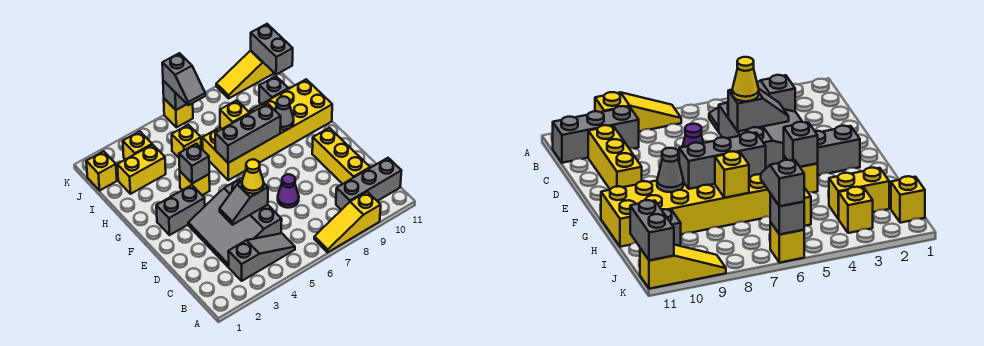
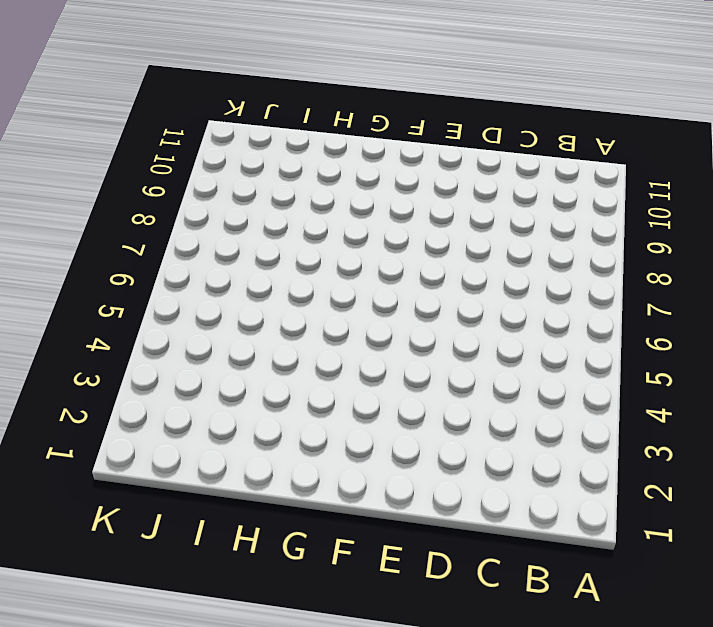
none -> yellow slope A7:A9 level 1 top 9
none -> grey slope B3:B5 level 1 top 3
none -> grey brick B9:B11 level 1

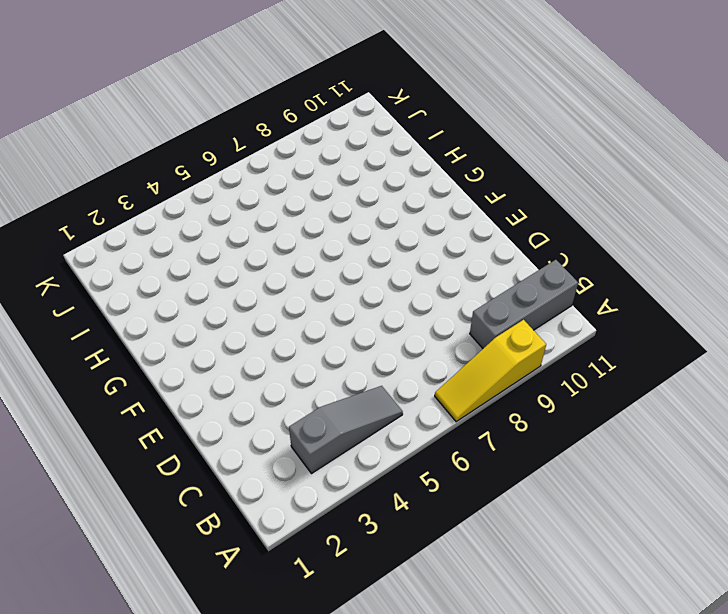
none -> grey slope C3:E5 level 1 top 5
none -> yellow brick C10:E10 level 1
none -> purple cone D7 level 1

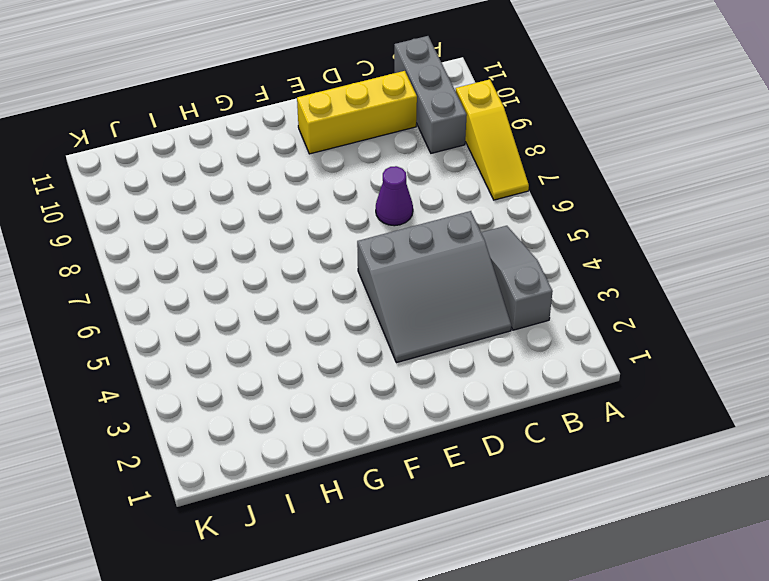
none -> grey brick F2:F3 level 1
none -> yellow brick G4 level 1
none -> yellow brick G6:H11 level 1

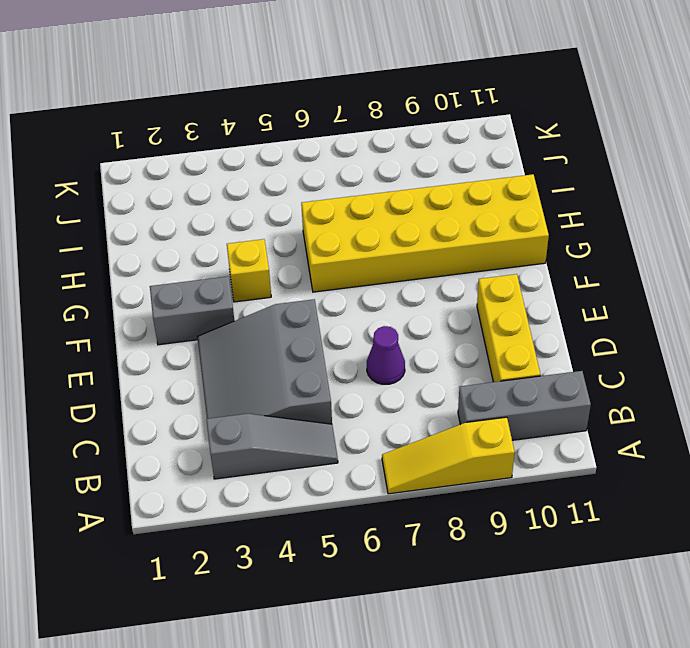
none -> yellow brick I2:I3 level 1
none -> yellow brick I5 level 1
none -> grey brick I10 level 1

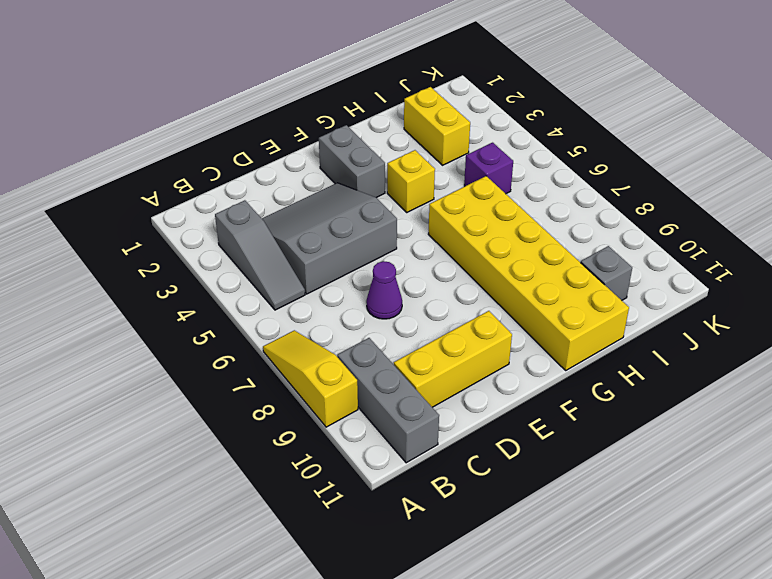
purple brick I5 level 1 -> yellow brick I5 level 1
none -> yellow brick J1 level 1
none -> yellow brick J3 level 1
none -> yellow brick K6 level 1

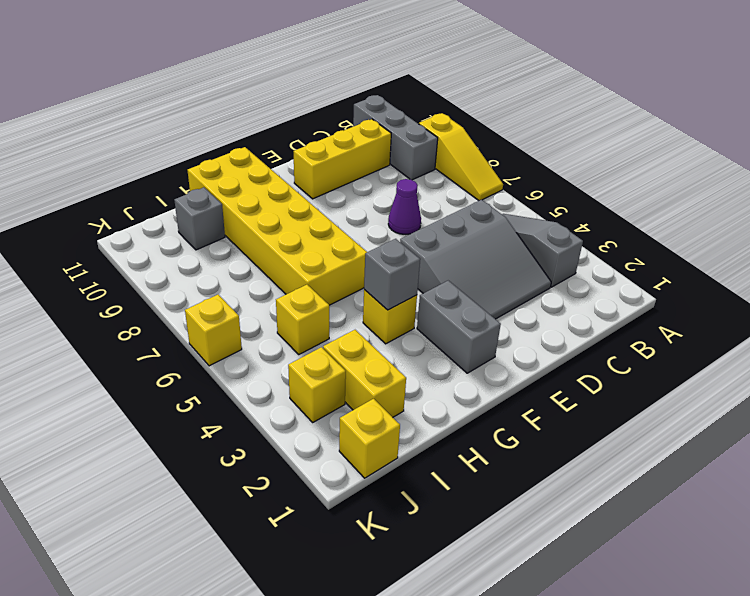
none -> yellow slope K9:K11 level 1 top 11
none -> grey slope D4:D5 level 2 top 5
none -> grey brick G6:G8 level 2

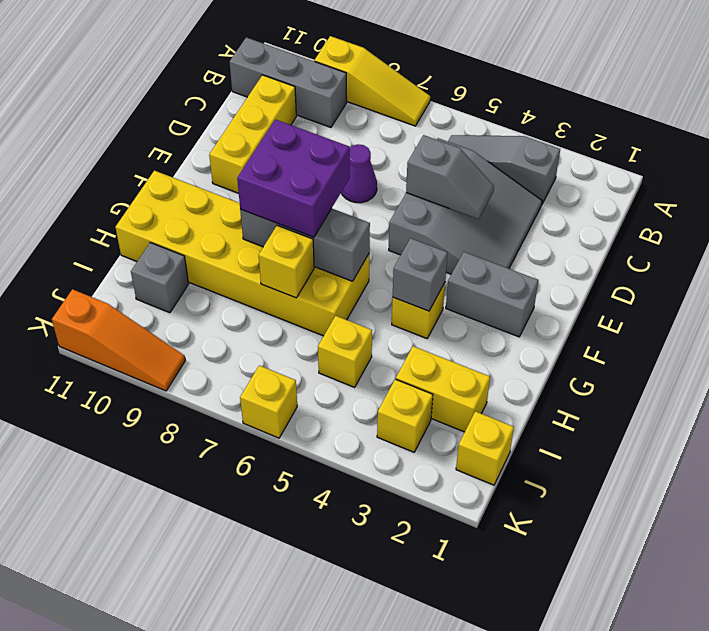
purple brick F7:G8 level 3 -> none
orange slope K9:K11 level 1 top 11 -> yellow slope K9:K11 level 1 top 11
none -> grey cone G9 level 2
none -> grey brick J11:K11 level 2
none -> grey brick K6 level 2

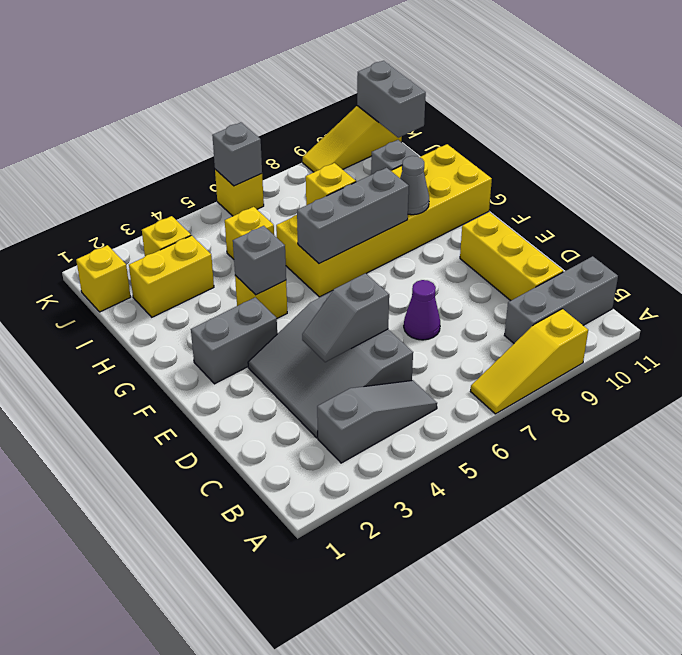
none -> yellow cone D5 level 3
none -> grey slope J6:K6 level 3 top K

